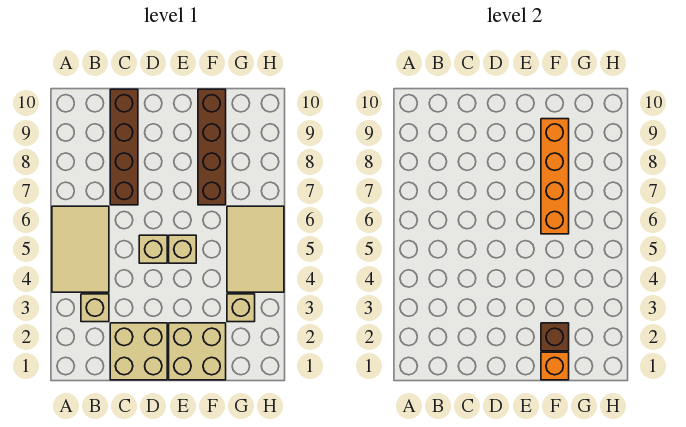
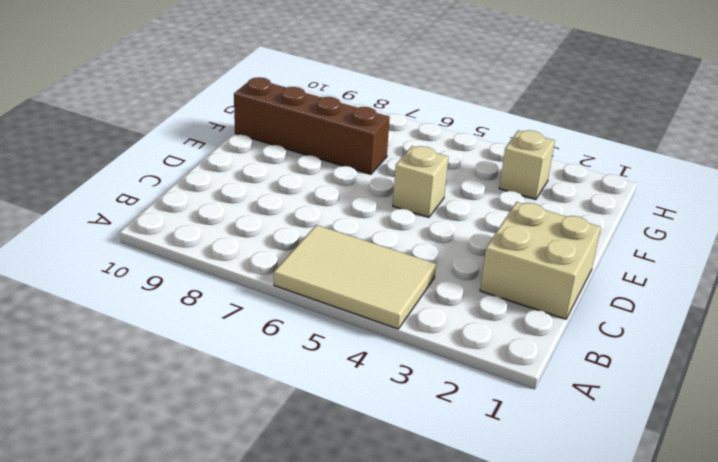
none -> tan brick B3 level 1
none -> brown brick C7:C10 level 1
none -> tan brick D5 level 1

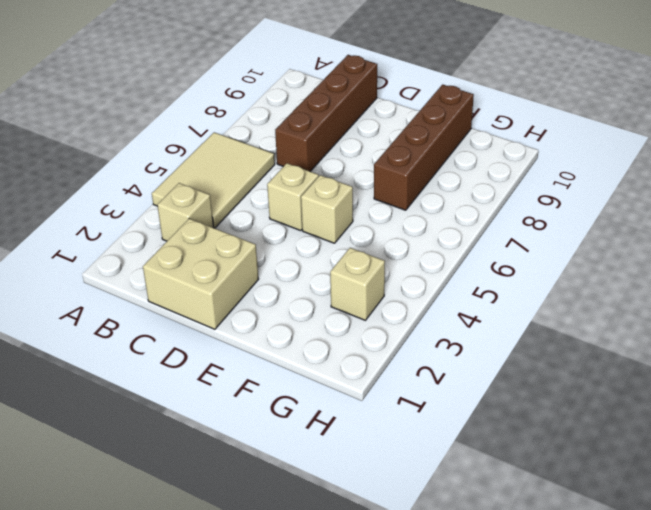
none -> tan brick E1:F2 level 1
none -> tan tile G4:H6 level 1
none -> orange brick F1 level 2

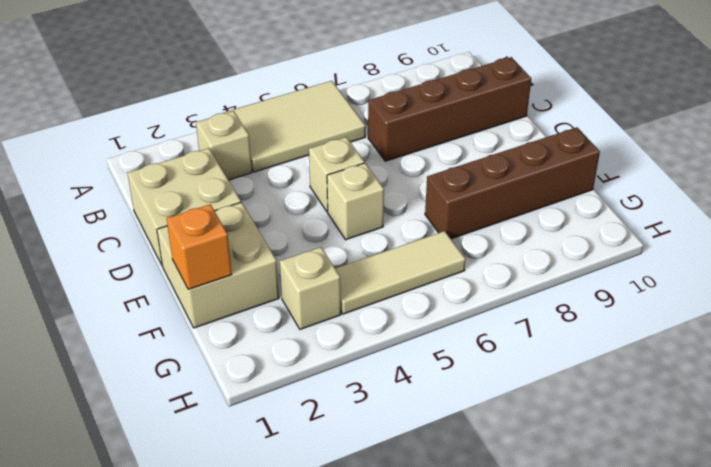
tan tile G4:G6 level 1 -> tan tile G4:H6 level 1
none -> brown brick F2 level 2
none -> orange brick F6:F9 level 2

